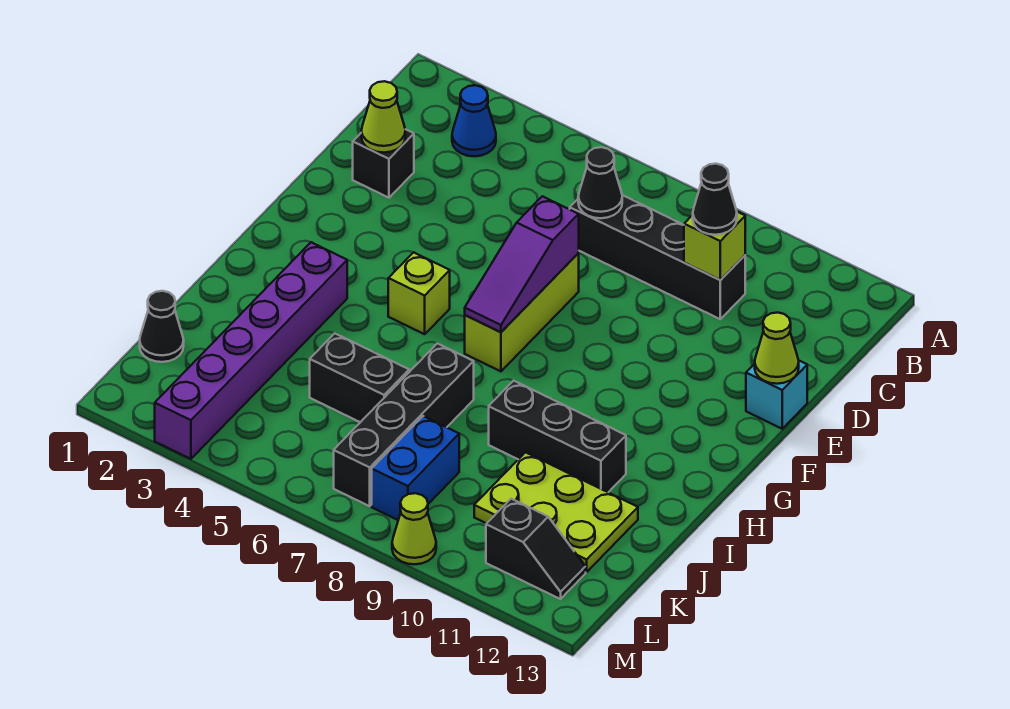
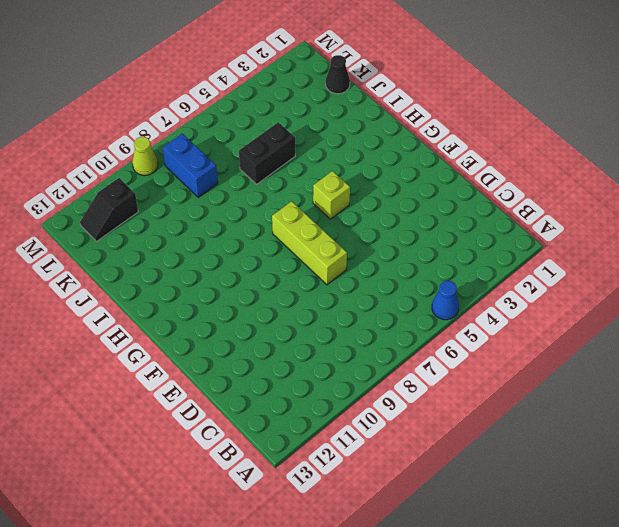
blue cone A5 level 1 -> blue cone B3 level 1
none -> black brick C7:C10 level 1
none -> black brick D2 level 1
none -> cyan brick E13 level 1

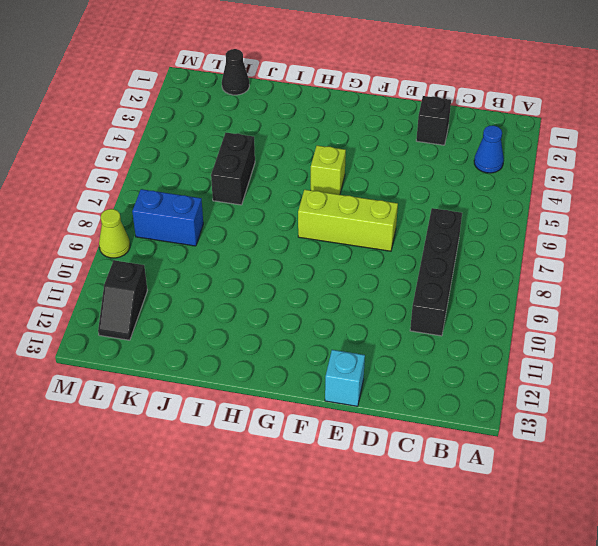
none -> purple brick H3:M3 level 1
none -> black brick I7:L7 level 1
none -> black brick I9:I11 level 1

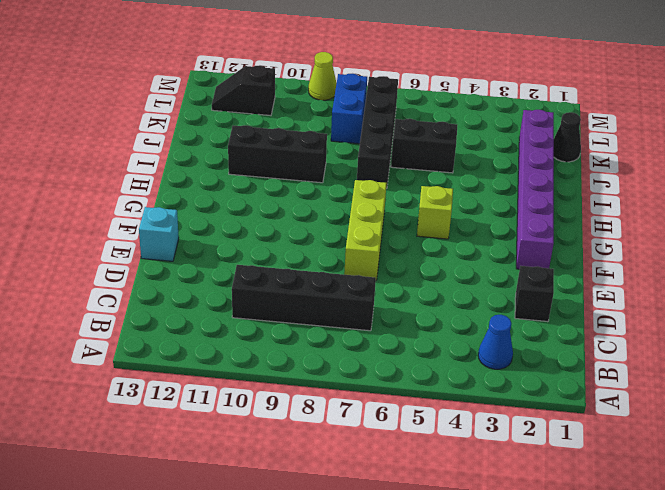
purple brick F2:K2 level 1 -> purple brick H3:M3 level 1
none -> lime plate J10:K12 level 1
none -> black cone C7 level 2
none -> lime brick C10 level 2

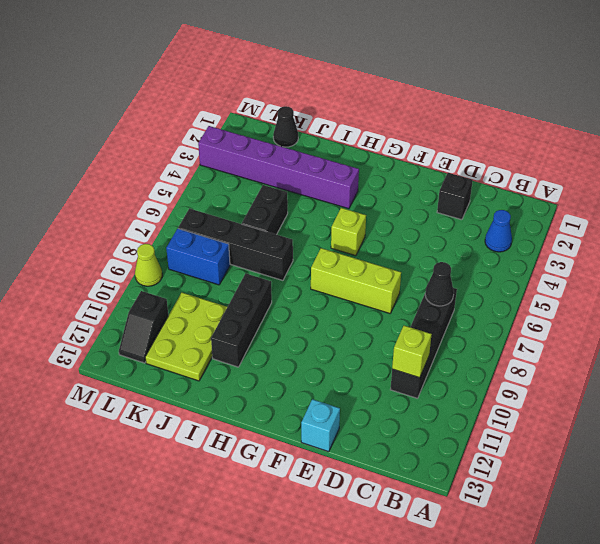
none -> lime cone D2 level 2
none -> purple slope E7:G7 level 2 top E
none -> lime cone E13 level 2

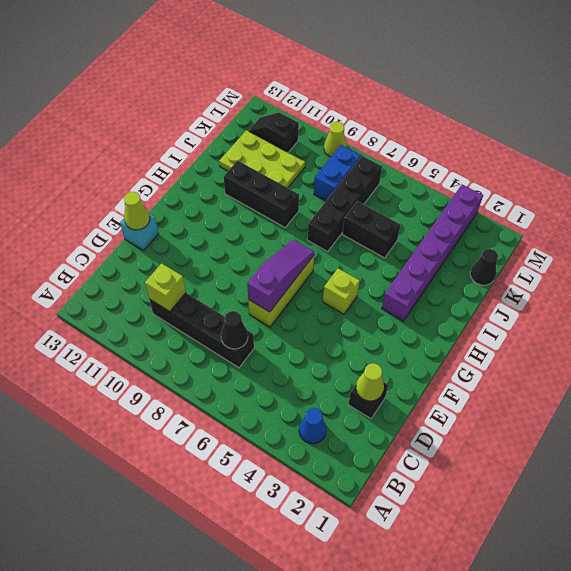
none -> black cone C10 level 3

